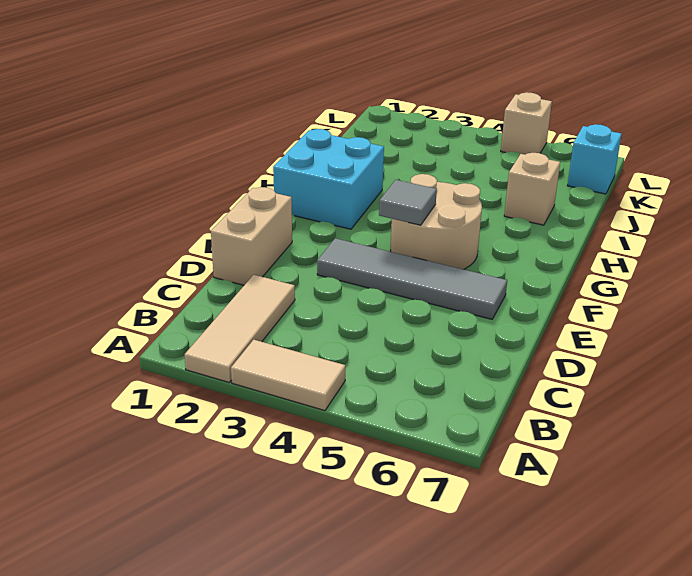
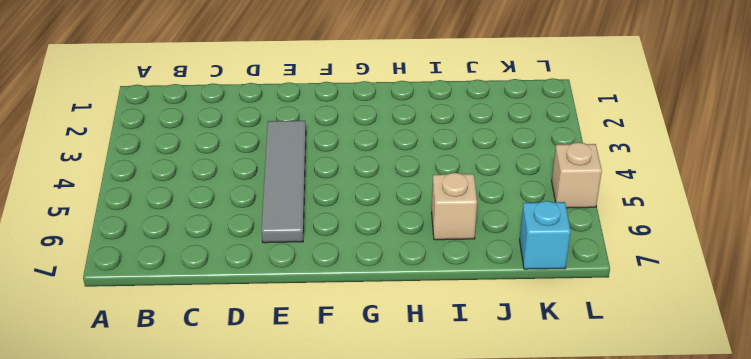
none -> tan tile A2:C2 level 1
none -> tan tile A3:A4 level 1

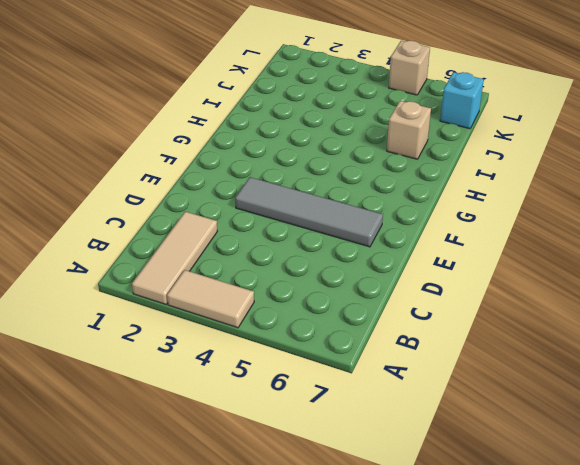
none -> tan brick D1:E1 level 1
none -> tan round brick F4:G5 level 1

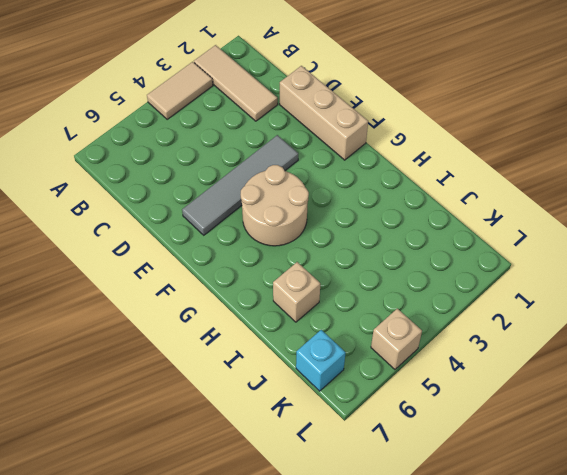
tan brick D1:F1 level 1 -> tan brick D1:E1 level 1
none -> cyan brick G1:H2 level 1
none -> grey tile F4 level 2

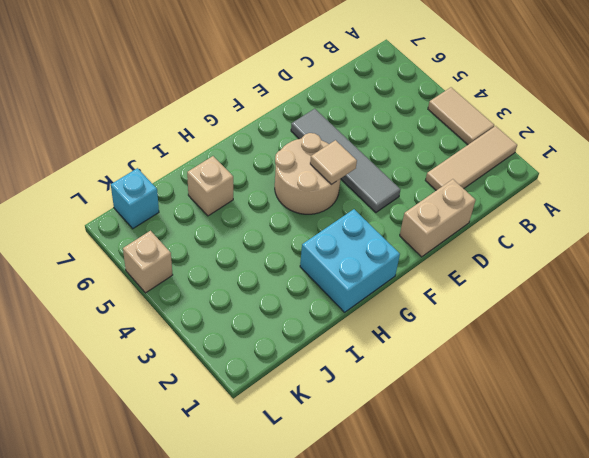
tan tile F4 level 2 -> grey tile F4 level 2

